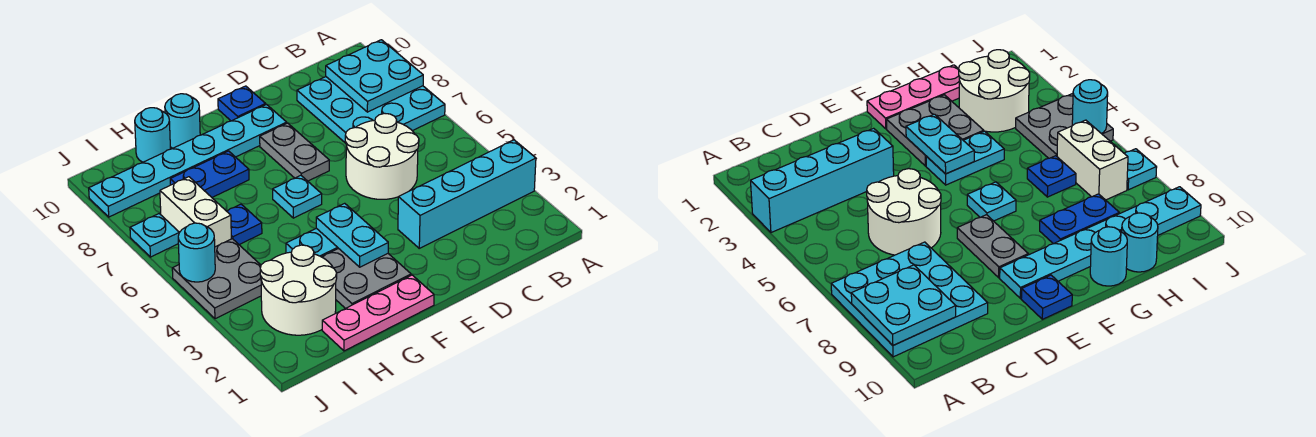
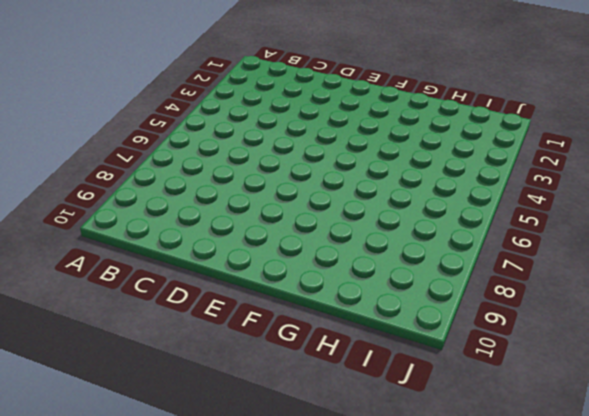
none -> cyan brick A3:D3 level 1
none -> cyan plate A7:C9 level 1
none -> white round brick C5:D6 level 1

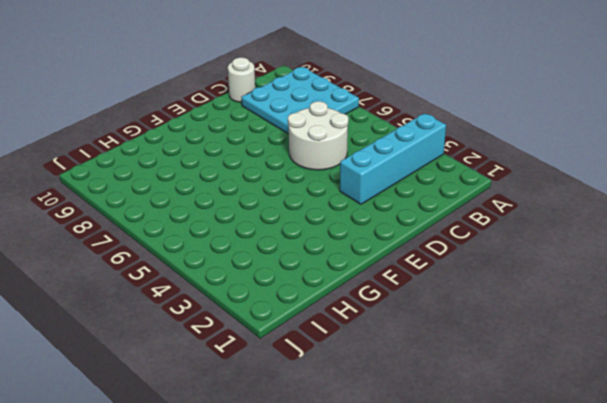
white round brick C10 level 1 -> none
none -> grey plate E7:E8 level 1
none -> cyan plate E9:J9 level 1
none -> blue plate E10 level 1

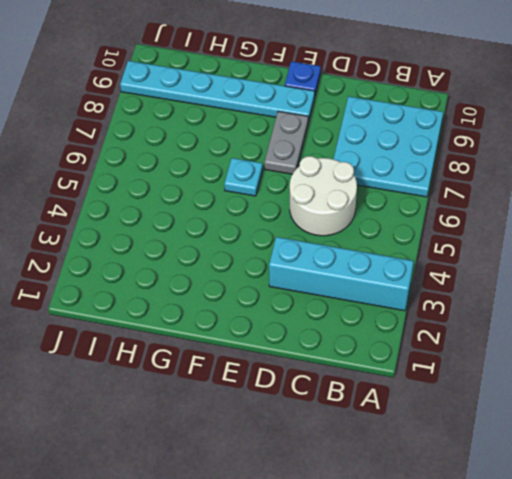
none -> pink plate F1:H1 level 1
none -> grey plate F2:G3 level 1
none -> cyan plate F4:G4 level 1

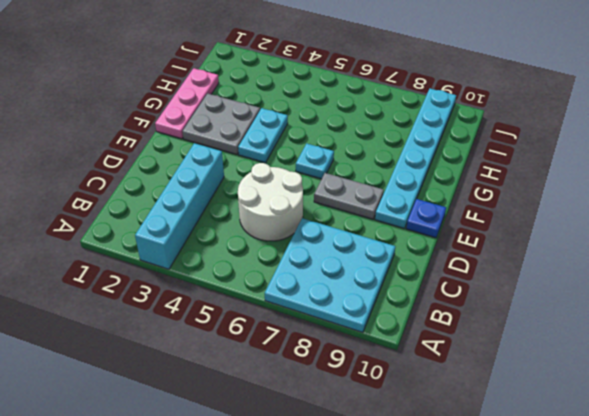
none -> blue plate G8:H8 level 1
none -> cyan round brick G10 level 1
none -> white round brick H2:I3 level 1

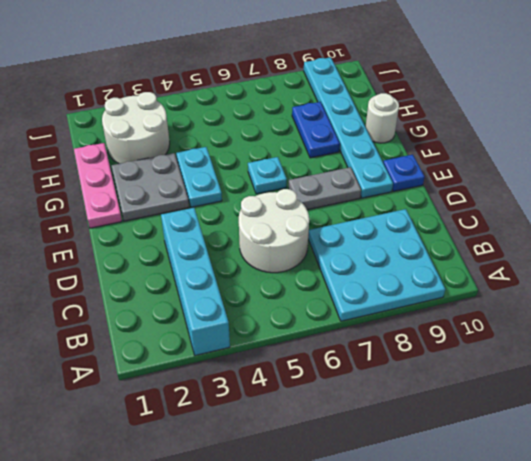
white round brick G10 level 1 -> cyan round brick G10 level 1
none -> blue plate H6 level 1
none -> cyan round brick H10 level 1
none -> grey plate I4:J5 level 1

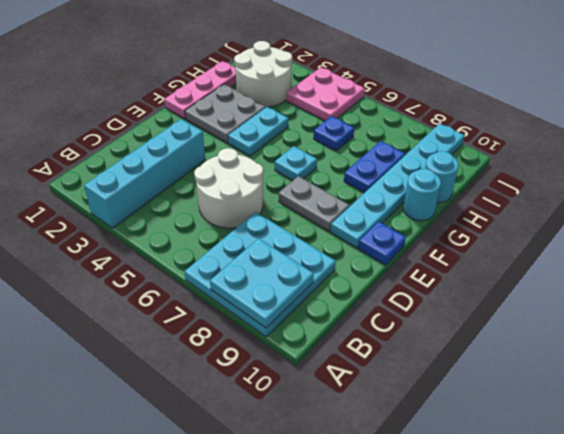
pink plate I4:J5 level 1 -> grey plate I4:J5 level 1
none -> white brick I6:I7 level 1
none -> cyan plate J7 level 1
none -> cyan plate F3:F4 level 2

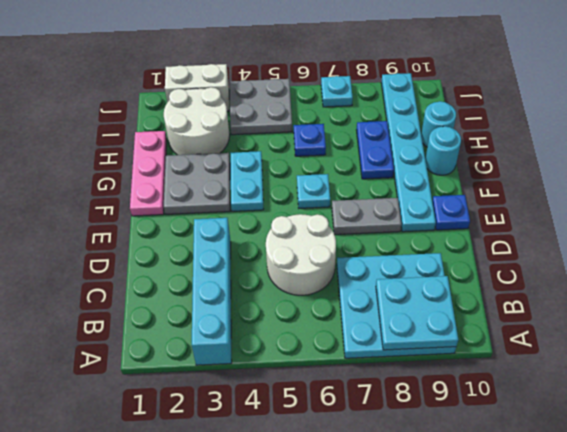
white brick J2:J3 level 1 -> white brick I6:I7 level 1
none -> cyan plate F3:F4 level 2
none -> cyan round brick J5 level 2

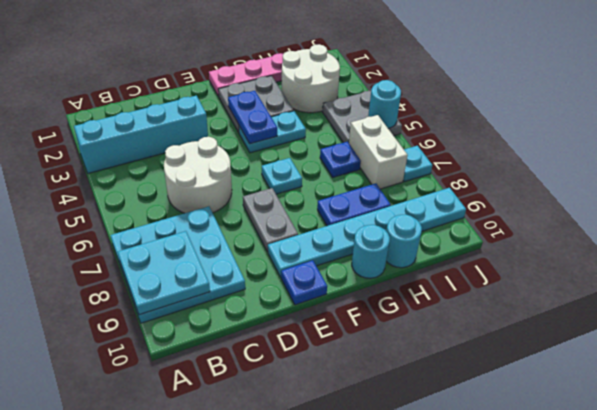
blue plate F3:F4 level 2 -> cyan plate F3:F4 level 2

